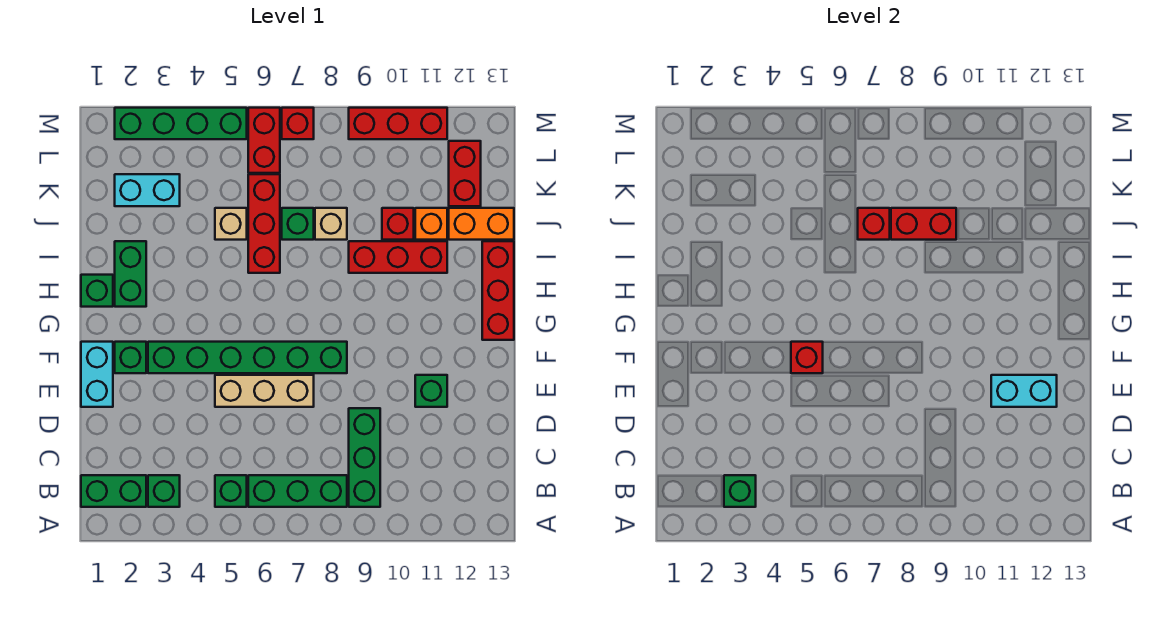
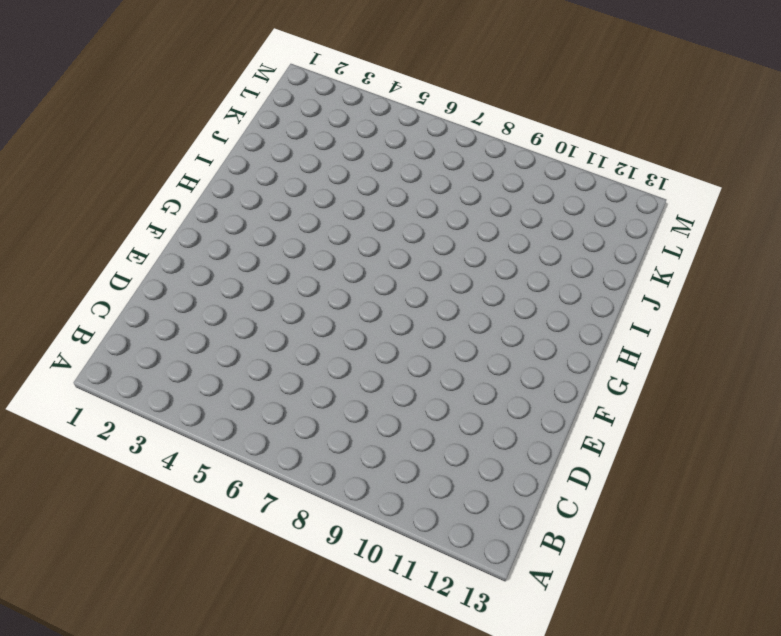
none -> green brick B1:B2 level 1
none -> green brick B3 level 1
none -> green brick B5 level 1
none -> green brick B6:B8 level 1

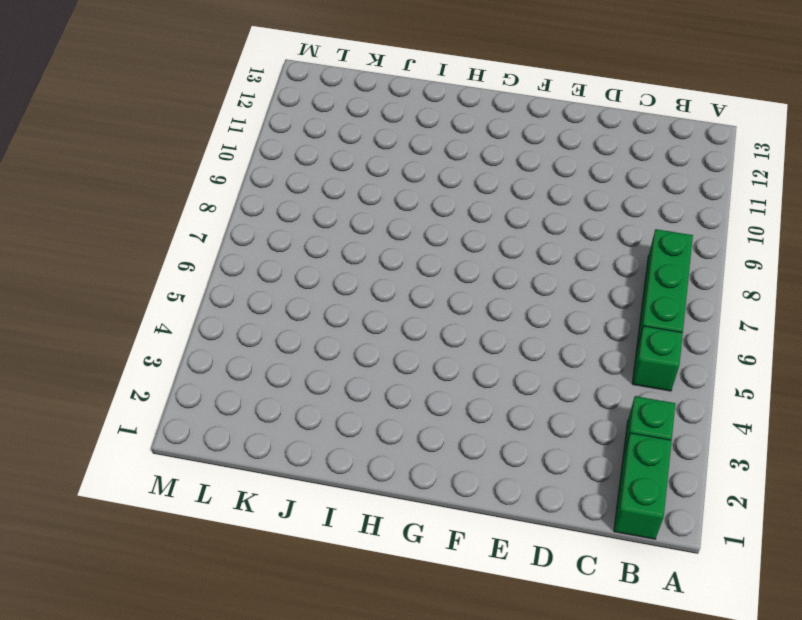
none -> green brick B9:D9 level 1
none -> cyan brick E1:F1 level 1
none -> tan brick E5:E7 level 1
none -> green brick E11 level 1

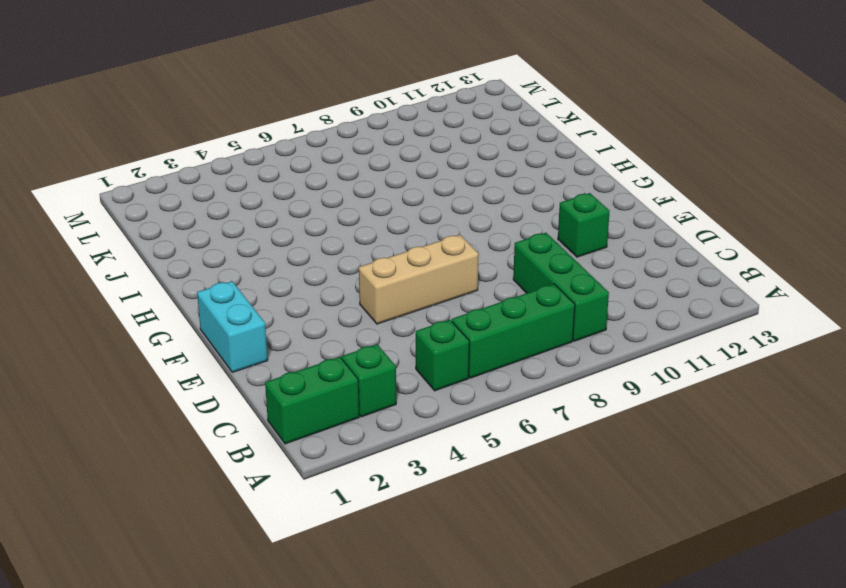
none -> green brick F2 level 1
none -> green brick F3:F8 level 1
none -> red brick G13:I13 level 1
none -> green brick H1 level 1

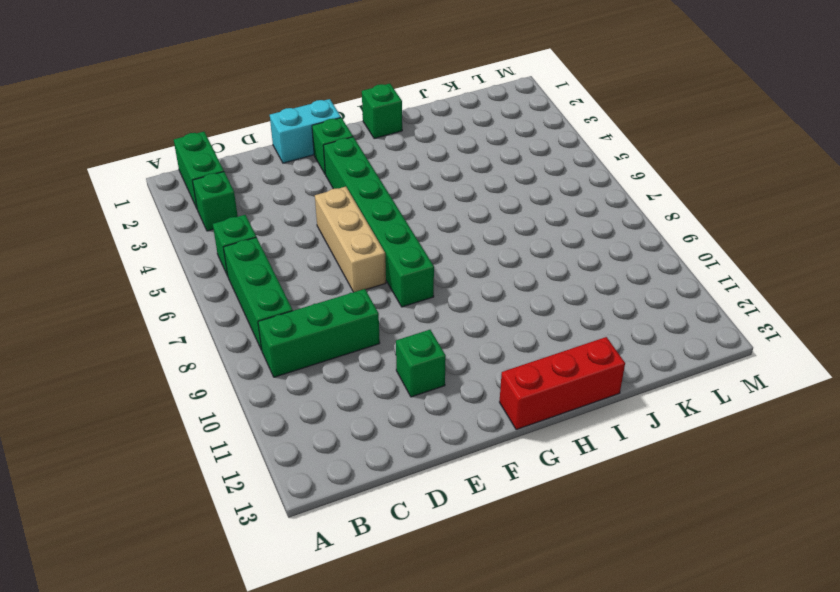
none -> green brick H2:I2 level 1
none -> red brick I6:K6 level 1
none -> red brick I9:I11 level 1
none -> tan brick J5 level 1

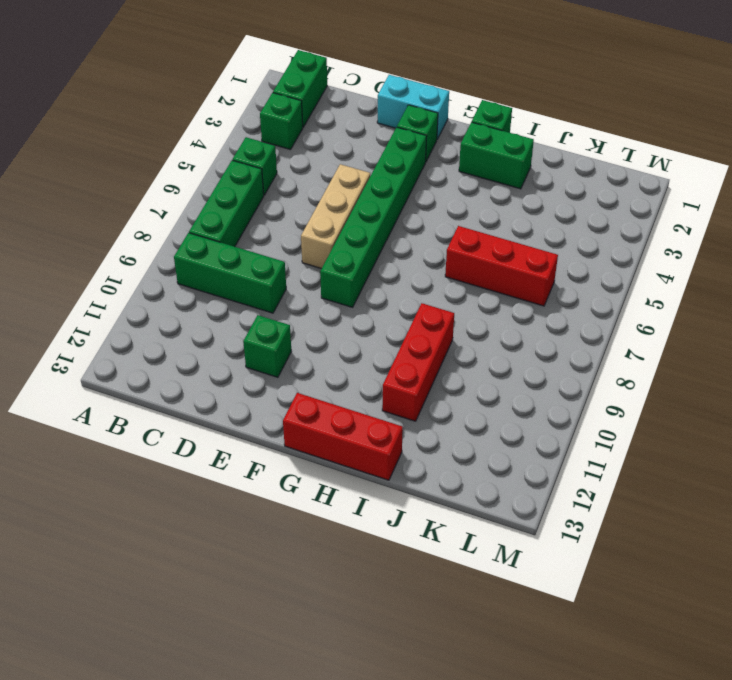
none -> tan brick J5 level 1
none -> green brick J7 level 1
none -> tan brick J8 level 1
none -> red brick J10 level 1

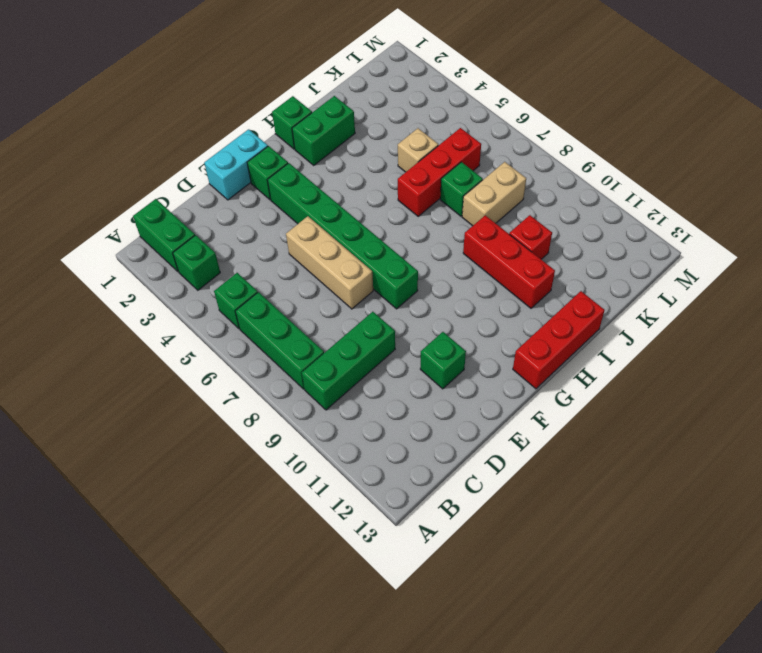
tan brick J8:K8 level 1 -> tan brick J8 level 1
none -> orange brick J11 level 1
none -> orange brick J12:J13 level 1
none -> cyan brick K2:K3 level 1
none -> red brick K12:L12 level 1

